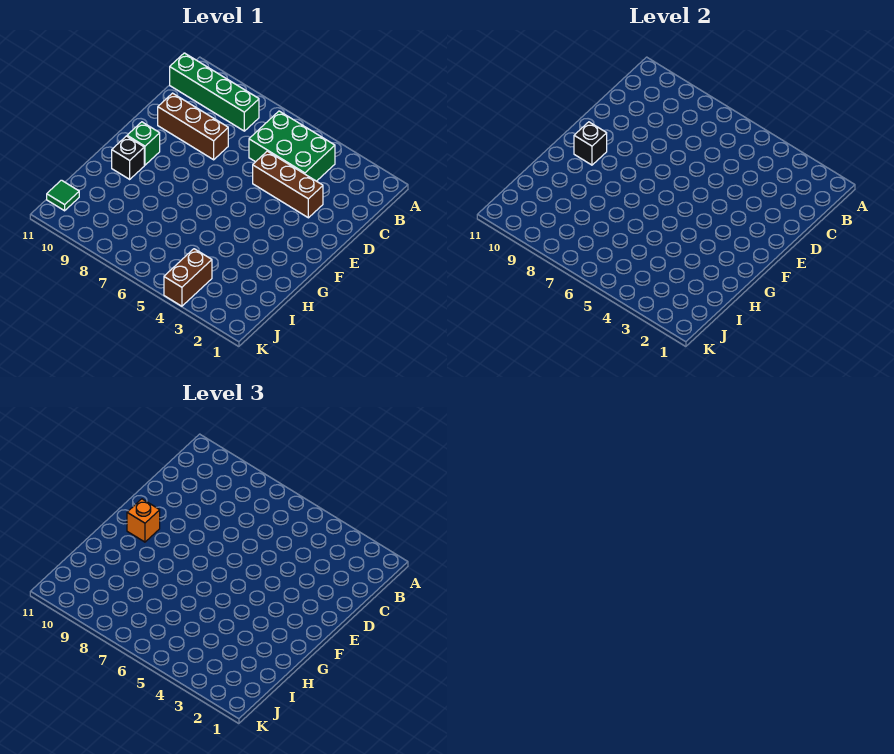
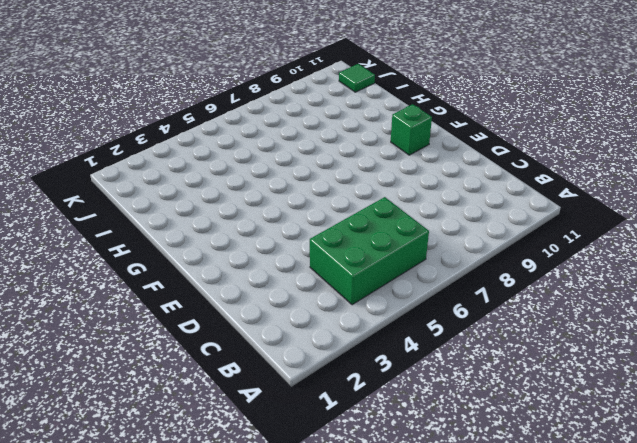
none -> green brick B8:B11 level 1
none -> brown brick D3:D5 level 1

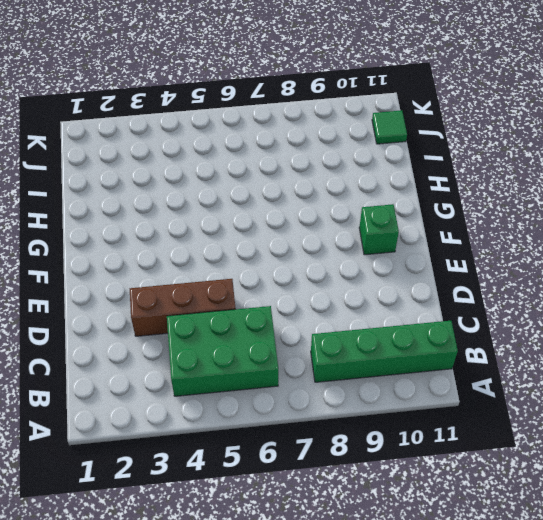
none -> brown brick D8:D10 level 1
none -> black brick G10 level 1

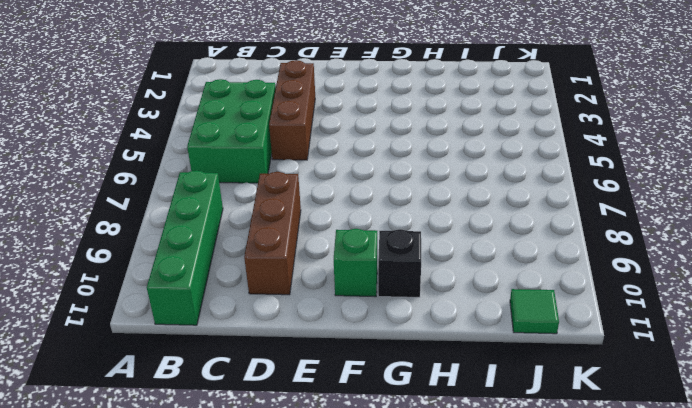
none -> brown brick J4:K4 level 1
none -> black brick F10 level 2

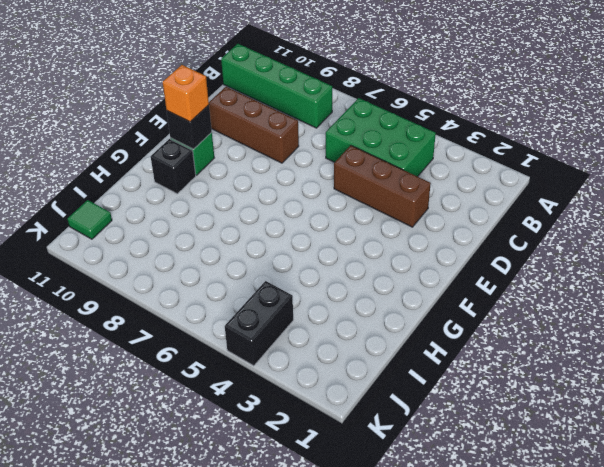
black brick J4:K4 level 1 -> brown brick J4:K4 level 1

